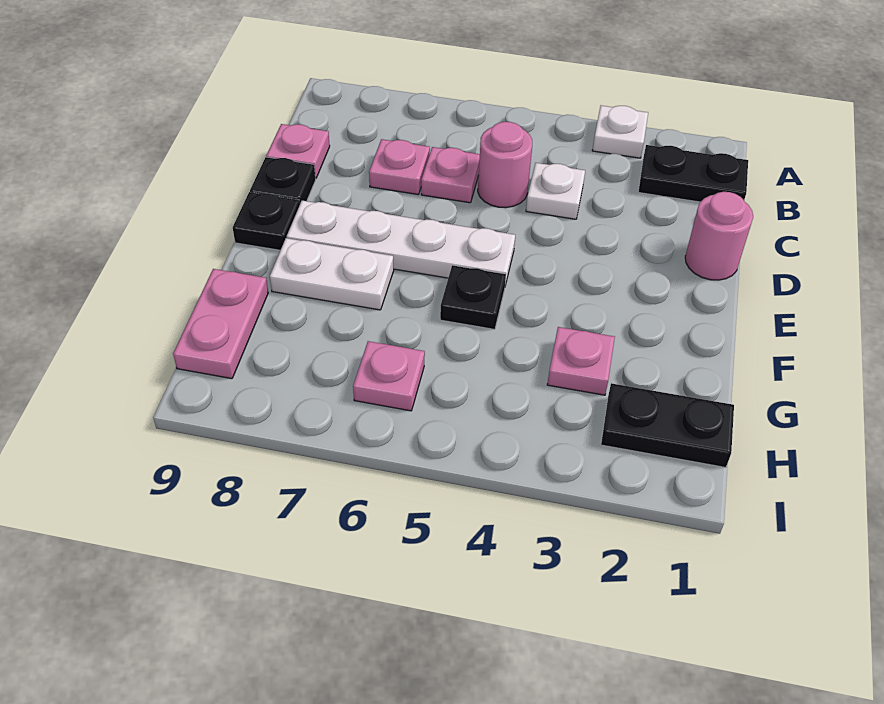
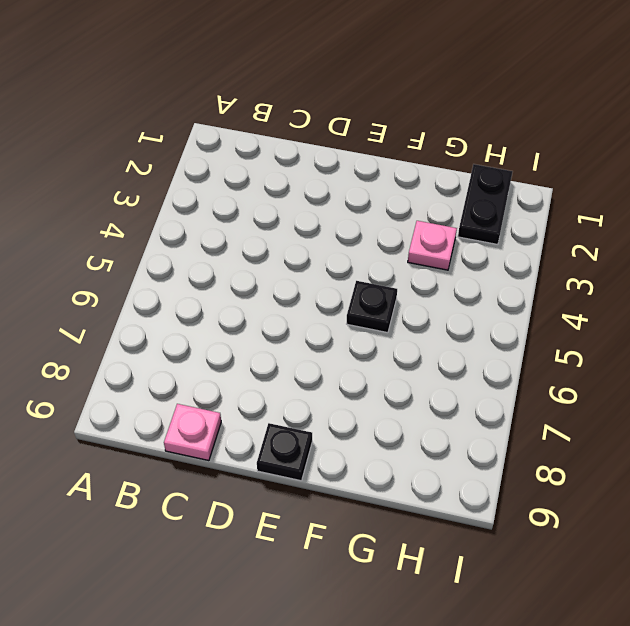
none -> white plate A3 level 1
none -> black plate B1:B2 level 1
none -> white plate C4 level 1

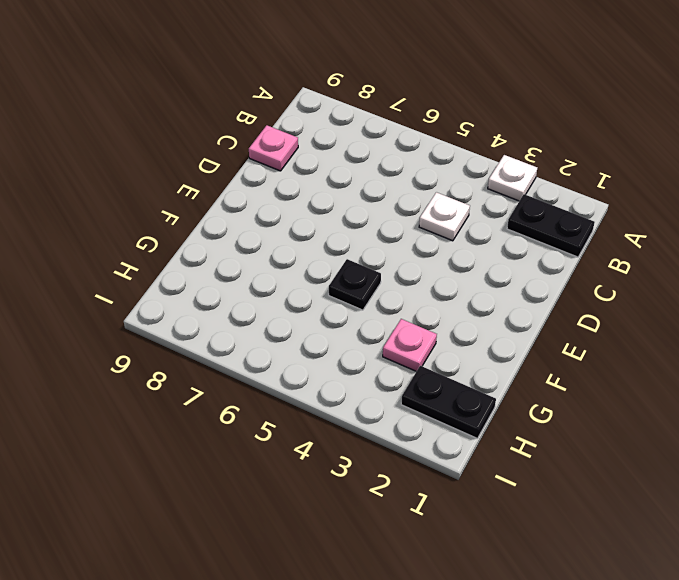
none -> pink round brick C5 level 1
none -> pink plate C6 level 1
none -> pink plate C7 level 1

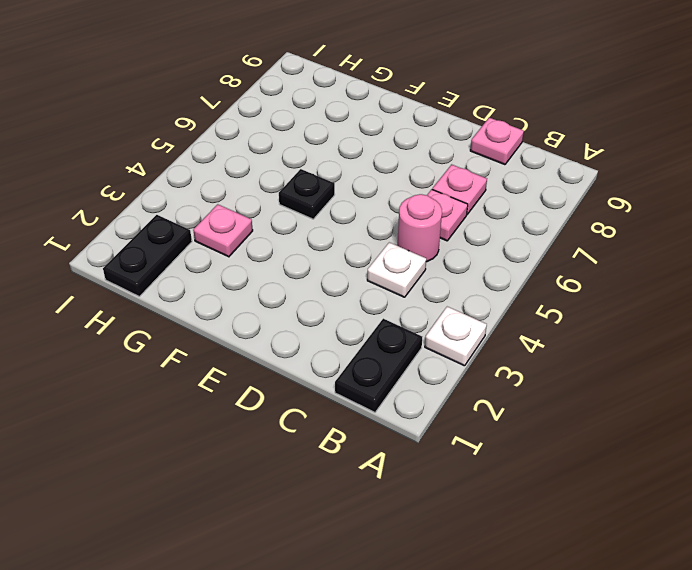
none -> pink round brick D1 level 1
none -> black plate D9 level 1
none -> white plate E5:E8 level 1

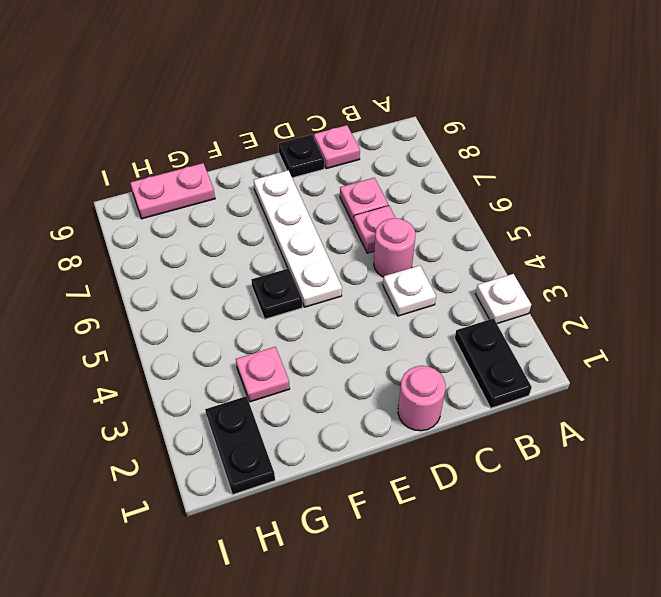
none -> black plate E9 level 1
none -> white plate F7:F8 level 1
none -> pink plate H6 level 1

